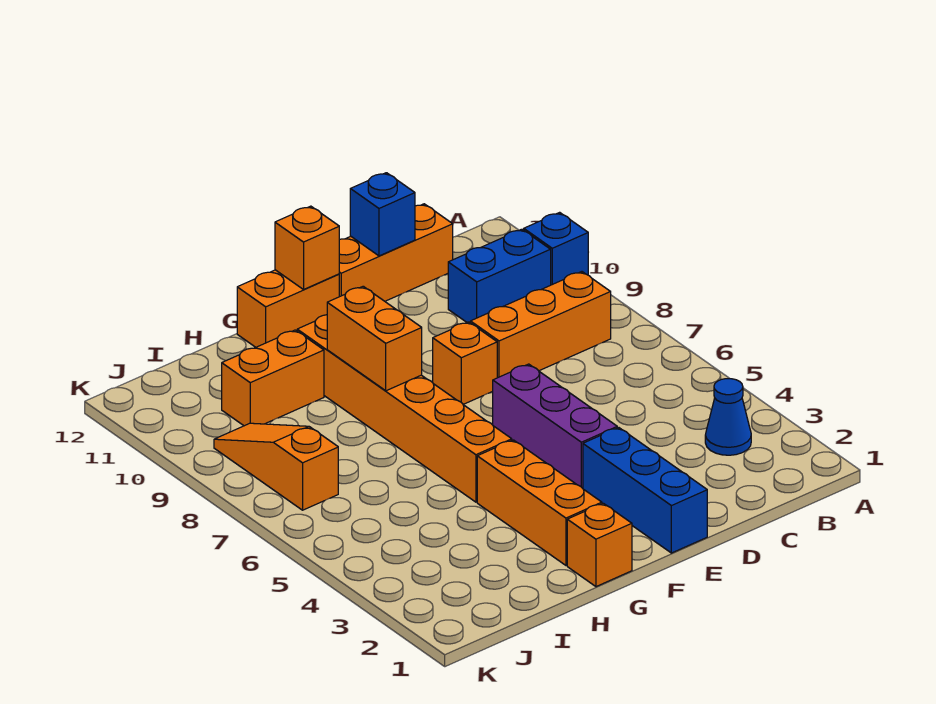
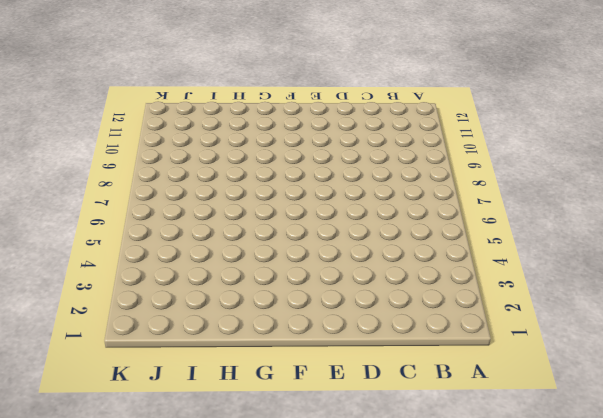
none -> blue brick A10 level 1
none -> blue cone B3 level 1
none -> orange brick B8:D8 level 1

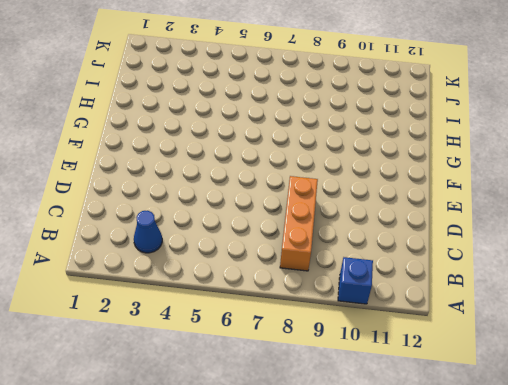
none -> blue brick B10:C10 level 1
none -> orange brick C12:E12 level 1
none -> blue brick E1:E3 level 1

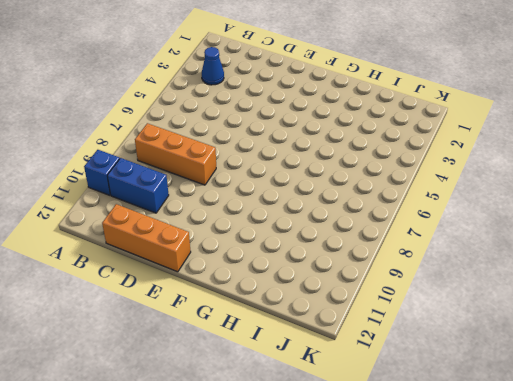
none -> blue brick E1:E3 level 1
none -> purple brick E4:E6 level 1
none -> orange brick E8 level 1

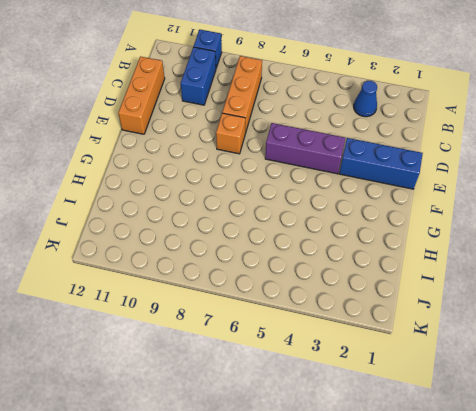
none -> orange brick F12:G12 level 1
none -> orange brick G1 level 1
none -> orange brick G2:G4 level 1

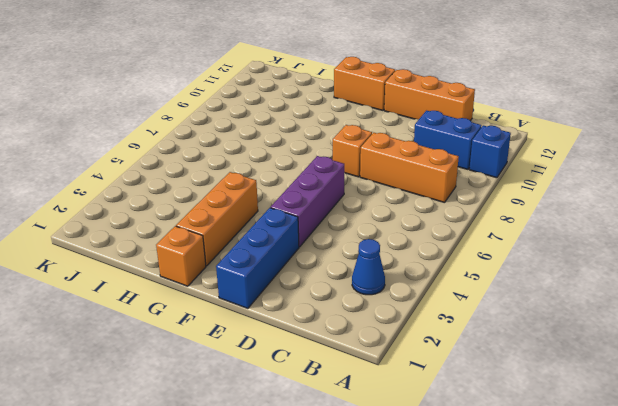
none -> orange brick G5:G10 level 1
none -> orange brick H10:I10 level 1
none -> orange slope J7:J9 level 1 top 7

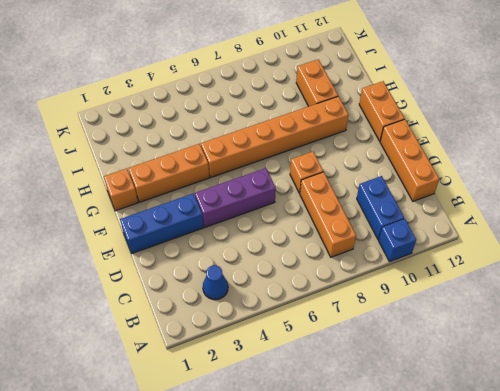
none -> orange slope J7:J9 level 1 top 7
none -> blue brick D12 level 2
none -> orange brick F12 level 2

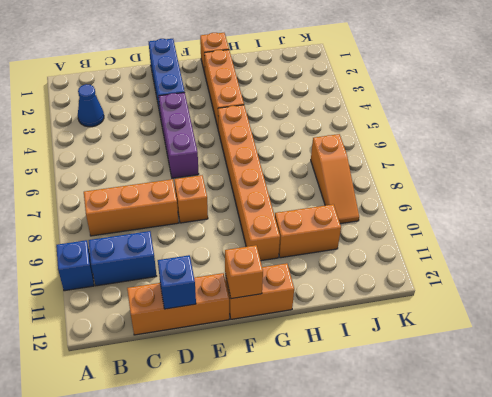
none -> orange brick G8:G9 level 2

